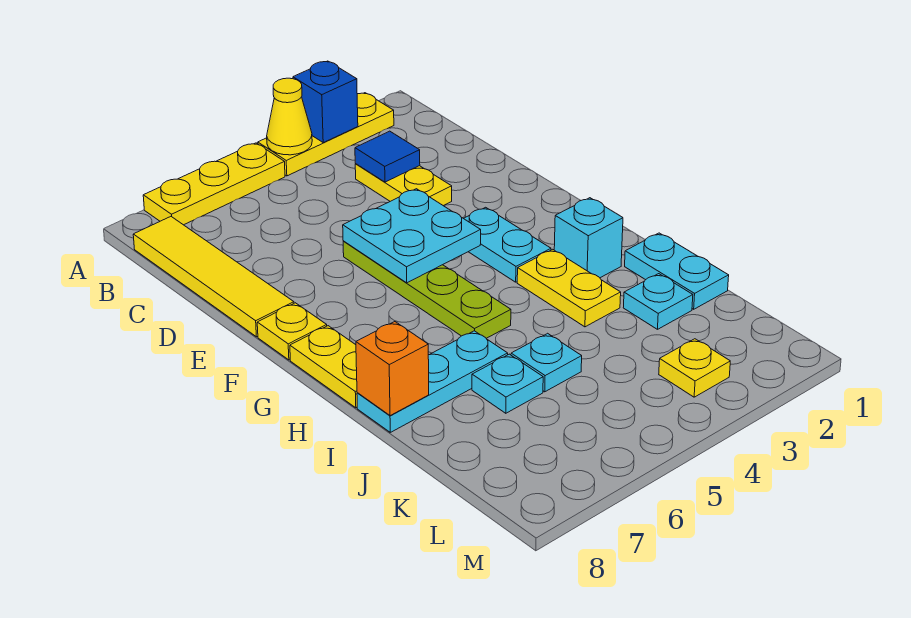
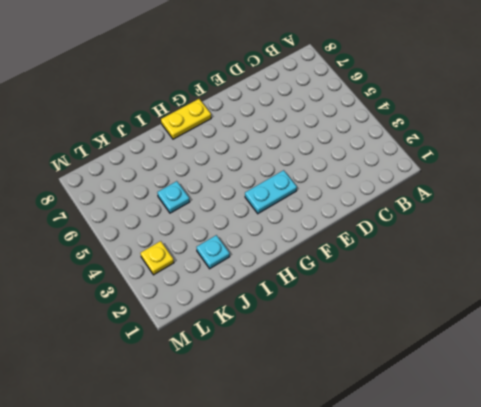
none -> yellow plate A2:A4 level 1
none -> yellow plate A5:A7 level 1
none -> yellow tile B8:E8 level 1

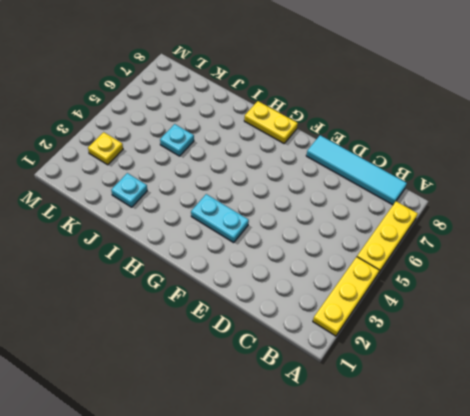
cyan tile B8:E8 level 1 -> yellow tile B8:E8 level 1
none -> yellow plate C3:D3 level 1
none -> lime plate E5:H5 level 1
none -> yellow plate F8 level 1

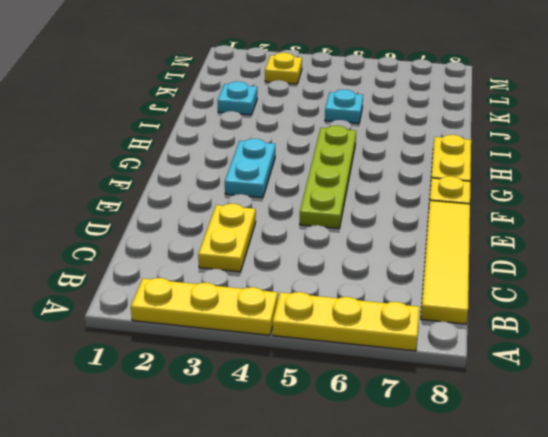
none -> cyan brick H2 level 1
none -> yellow plate H3:I3 level 1
none -> cyan plate I1:J1 level 1

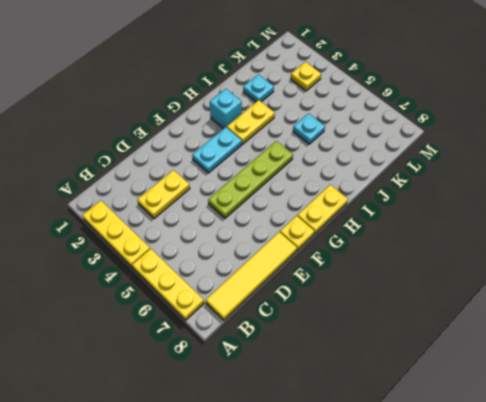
none -> cyan plate I1:J1 level 1
none -> cyan plate I6:I8 level 1
none -> cyan plate J6 level 1

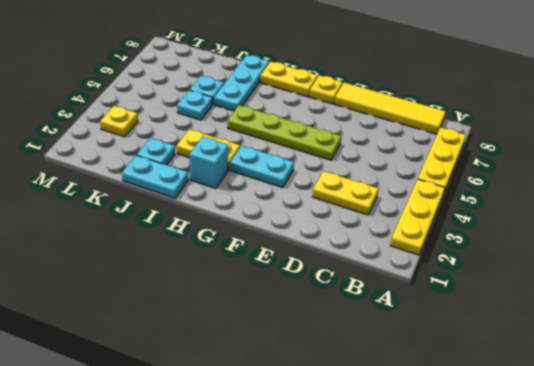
none -> blue brick A3 level 2
none -> yellow cone A4 level 2
none -> blue tile C3 level 2

